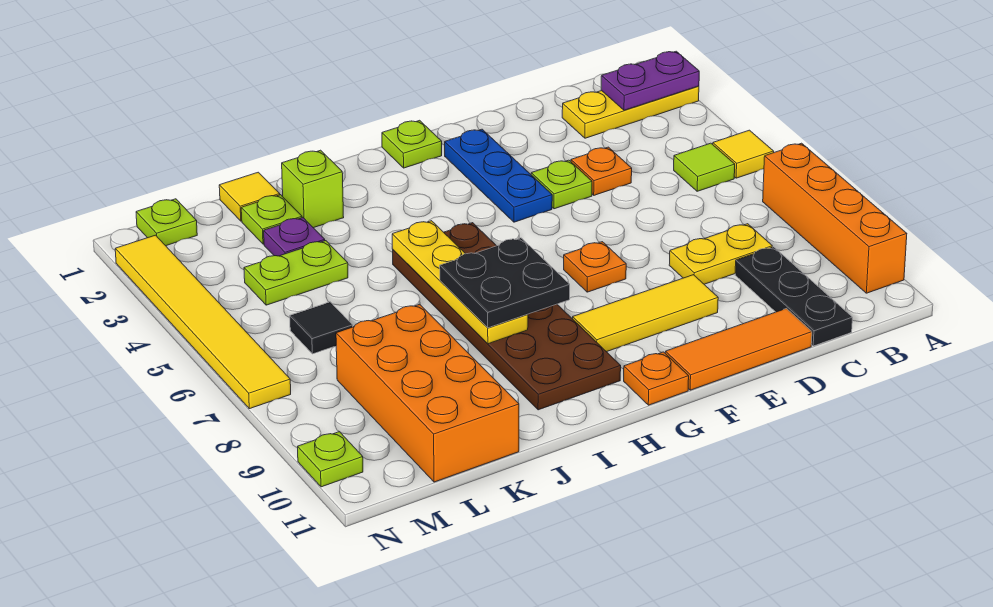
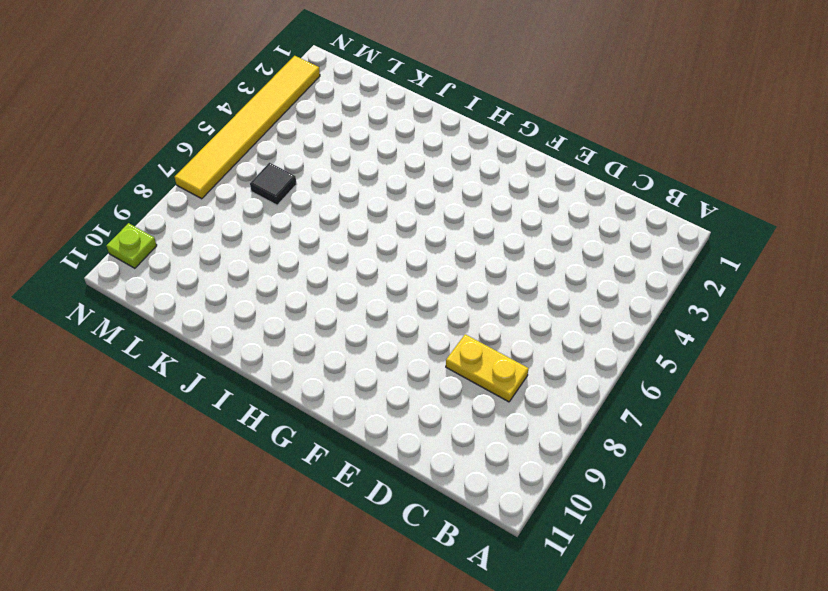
none -> yellow plate A2:C2 level 1
none -> yellow tile A5 level 1
none -> orange brick A7:A10 level 1

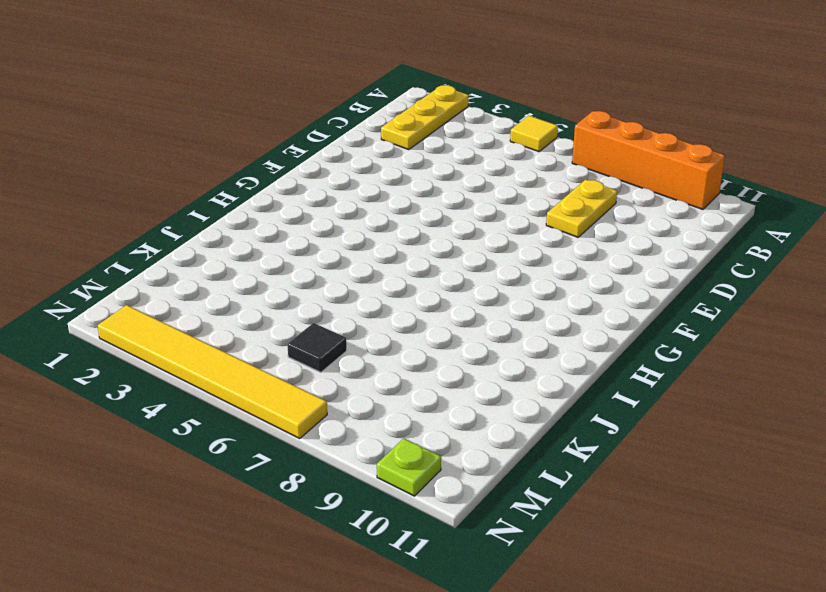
none -> lime tile B5 level 1
none -> black plate C9:C11 level 1
none -> orange plate D4 level 1

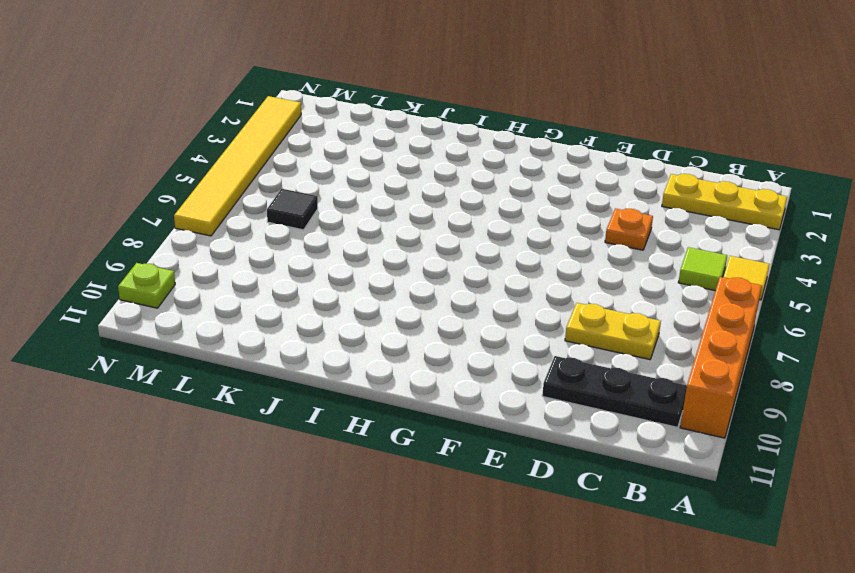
black plate B10:D10 level 1 -> black plate C9:C11 level 1
none -> orange tile D11:F11 level 1
none -> lime plate E4 level 1
none -> yellow tile E9:G9 level 1

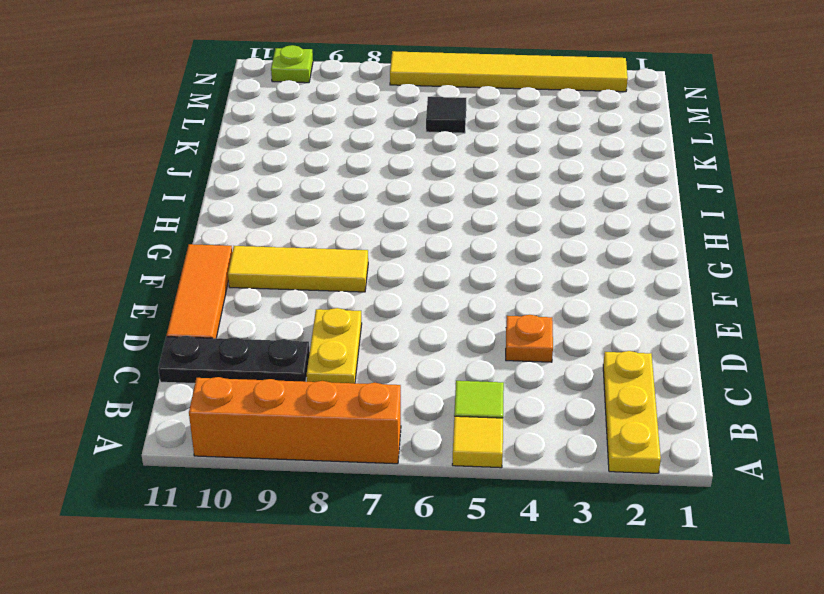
yellow tile F8:F10 level 1 -> yellow tile E9:G9 level 1
none -> lime plate E4 level 1
none -> blue plate F2:F4 level 1
none -> orange plate F7 level 1

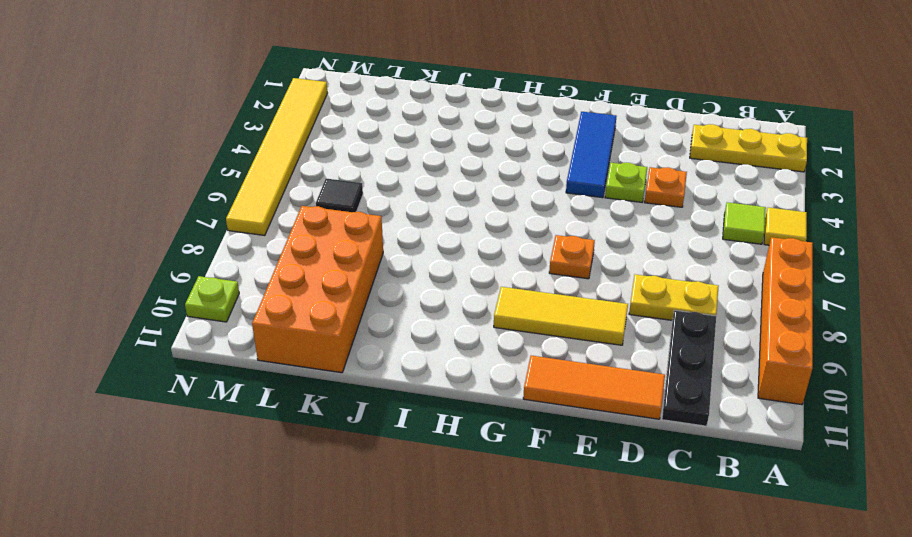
blue tile F2:F4 level 1 -> blue plate F2:F4 level 1
none -> lime plate G1 level 1
none -> orange plate G11 level 1
none -> brown plate H5:I10 level 1

